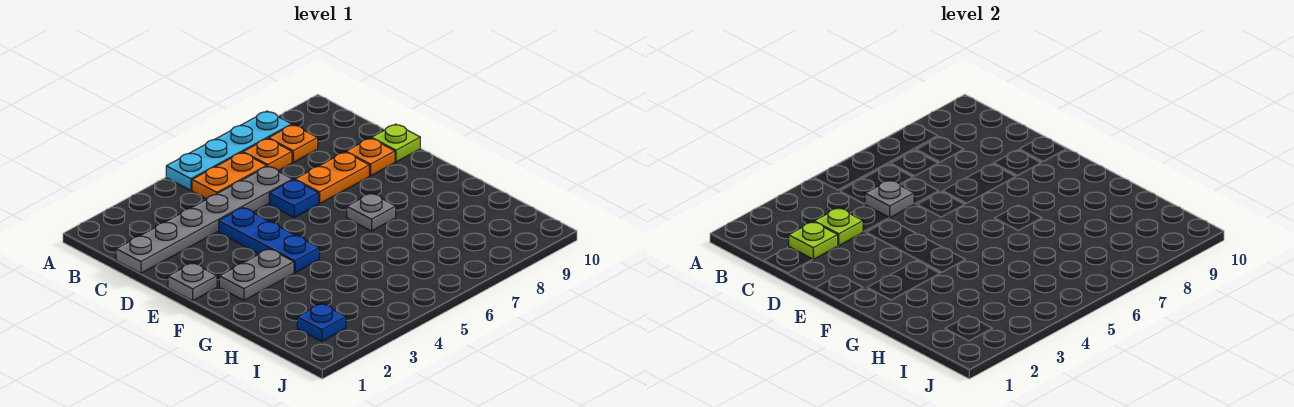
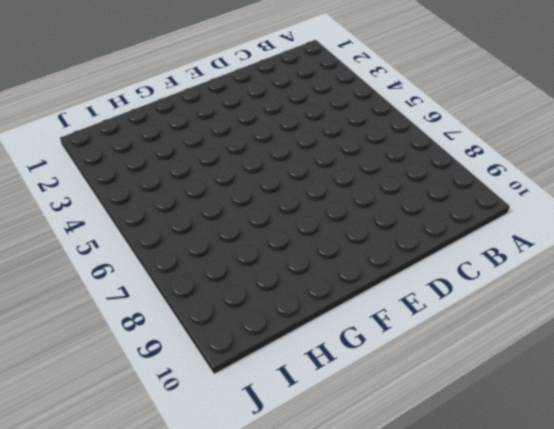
none -> cyan plate A5:A8 level 1
none -> orange plate B5:B6 level 1
none -> orange plate B7 level 1

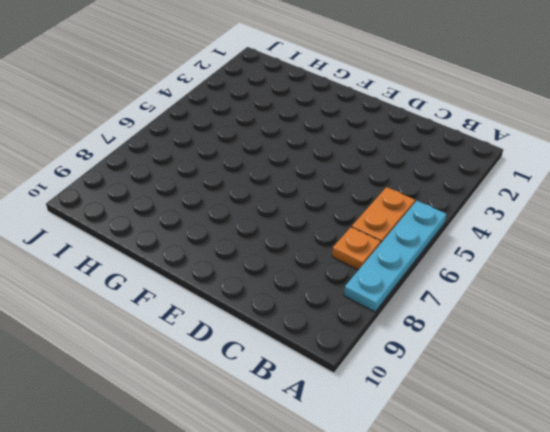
none -> orange plate B8 level 1
none -> grey plate C1:C6 level 1
none -> blue plate D4:F4 level 1

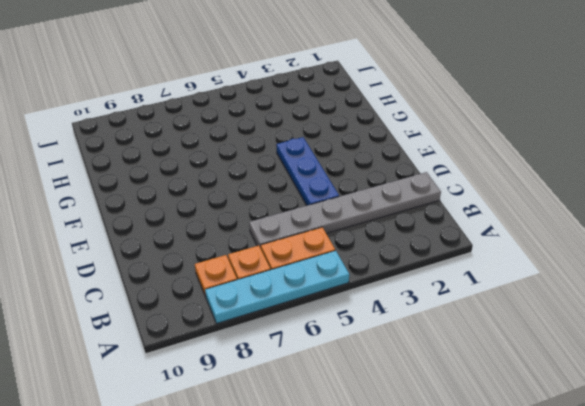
none -> blue plate D6 level 1
none -> orange plate D7:D8 level 1
none -> orange plate D9 level 1

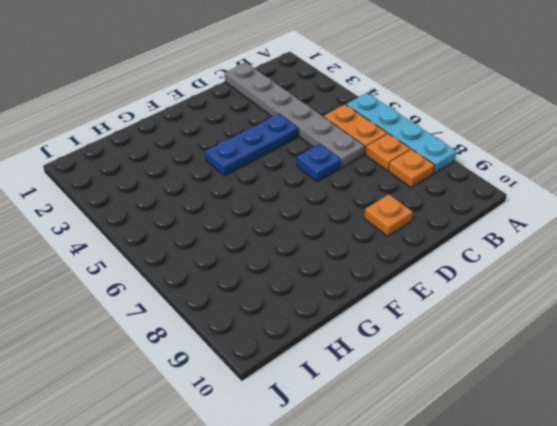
none -> orange plate D7:D8 level 1
none -> lime plate D10 level 1
none -> grey plate E1 level 1

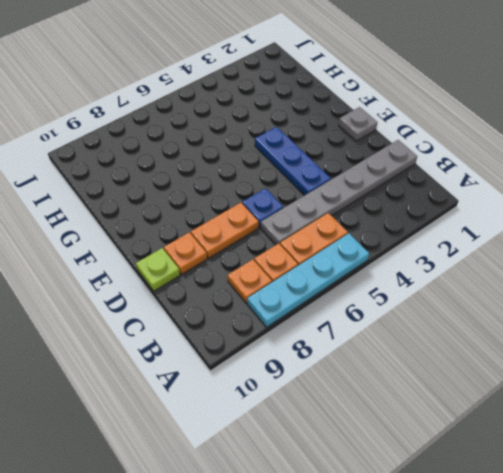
none -> grey plate F2:F3 level 1
none -> grey plate F7 level 1
none -> blue plate I2 level 1

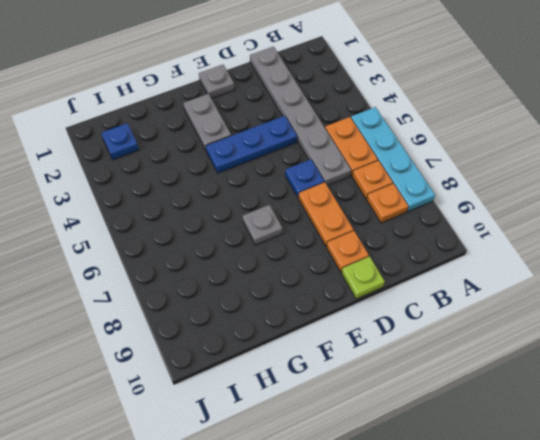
none -> lime plate C2 level 2
none -> lime plate C3 level 2
none -> grey plate C5 level 2

